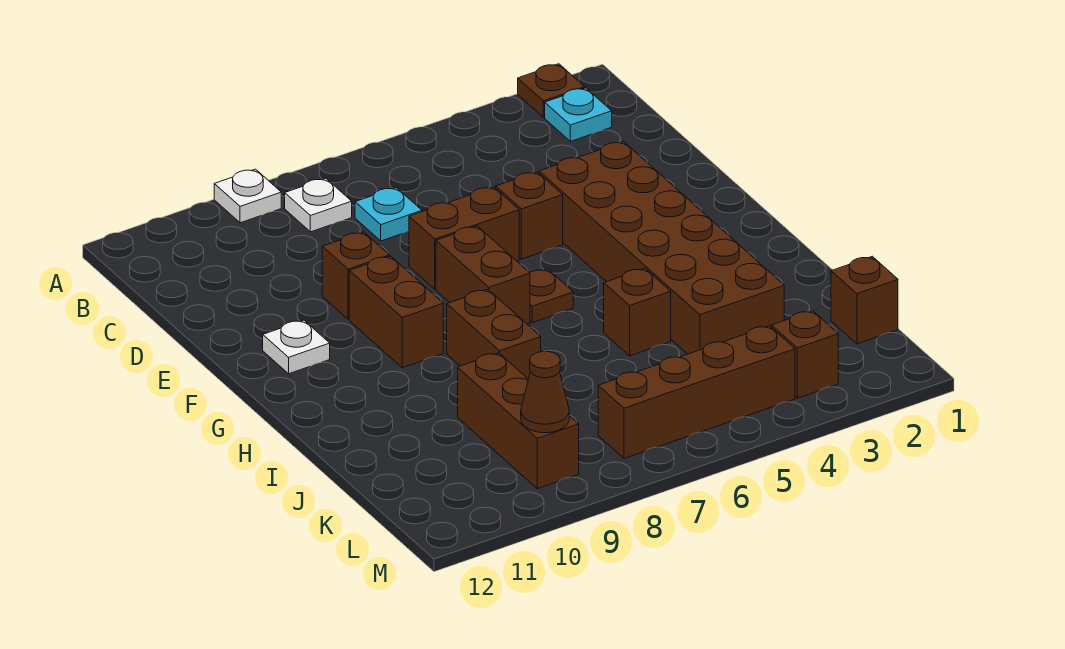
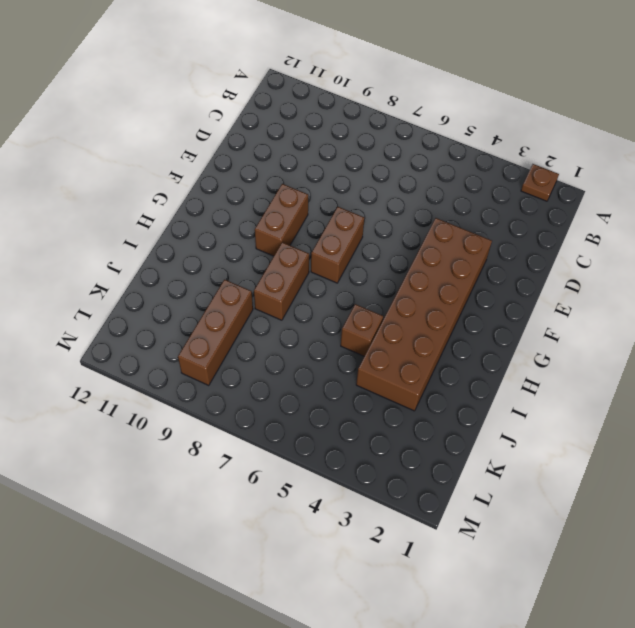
none -> white plate A9 level 1
none -> cyan plate B2 level 1
none -> white plate B8 level 1

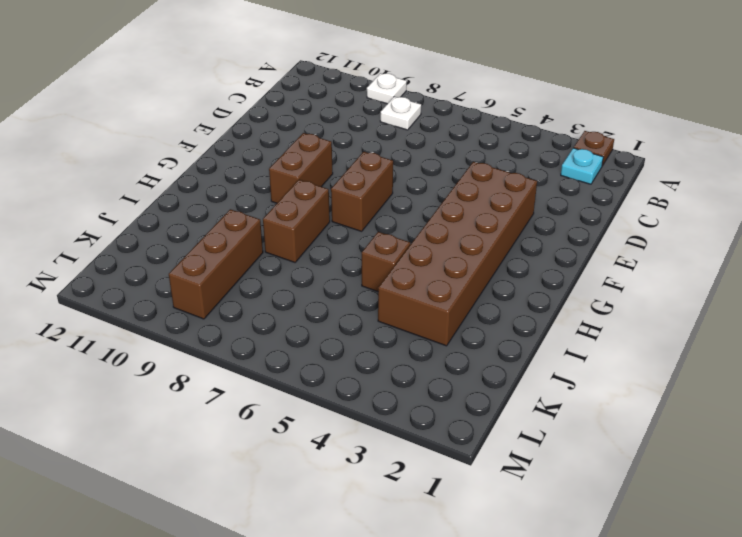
none -> cyan plate C7 level 1
none -> brown brick E5 level 1
none -> brown brick E6:E7 level 1

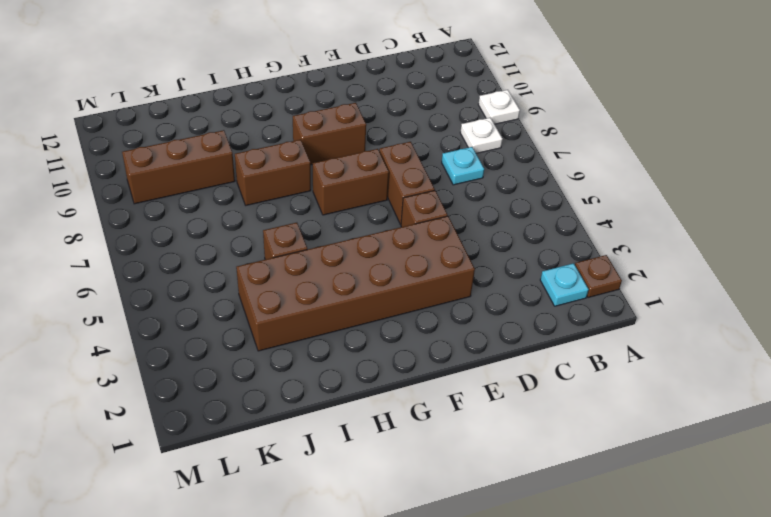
none -> brown brick E9 level 1
none -> white plate F11 level 1
none -> brown plate G6 level 1

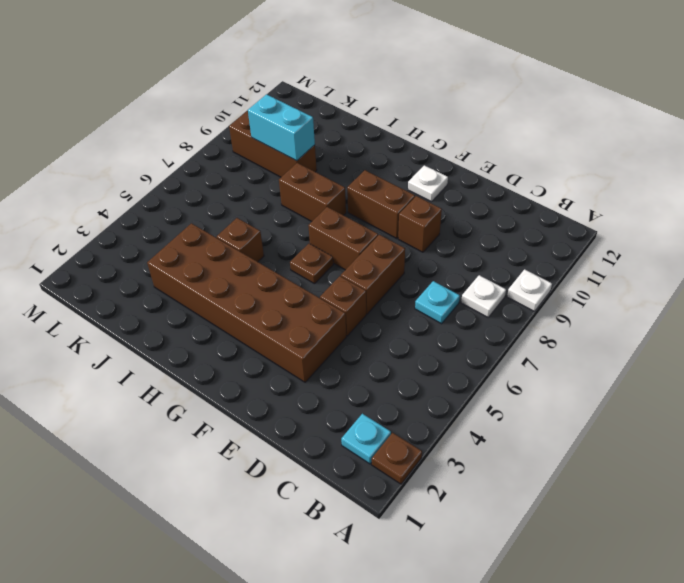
cyan brick J9:K9 level 2 -> none
none -> brown brick K1 level 1
none -> brown brick L3 level 1
none -> brown brick L4:L7 level 1

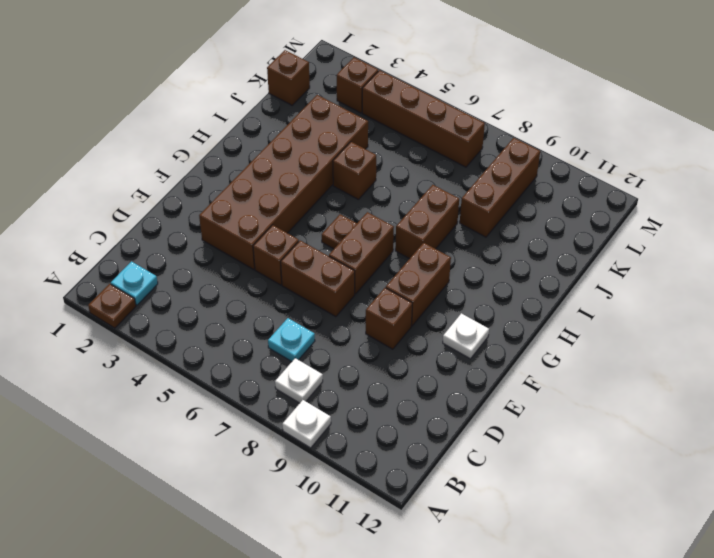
none -> brown cone L9 level 2

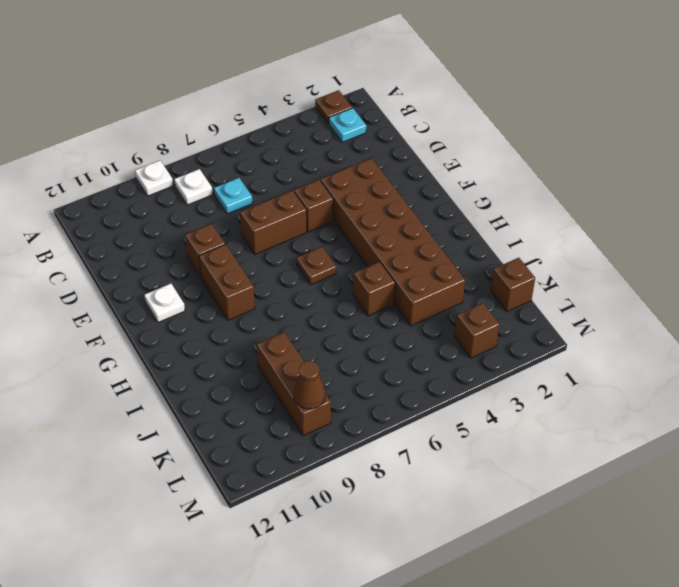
none -> brown brick F7:G7 level 1
none -> brown brick H8:I8 level 1
none -> brown brick L4:L7 level 1

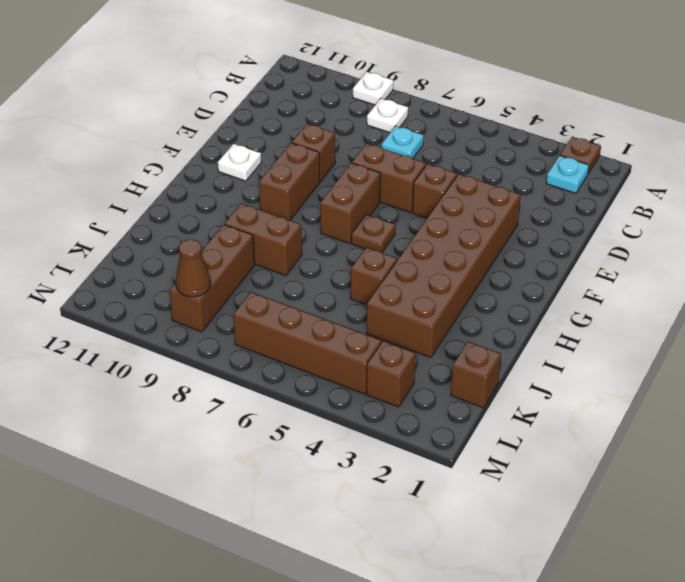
brown brick I8:I9 level 1 -> brown brick H8:I8 level 1

